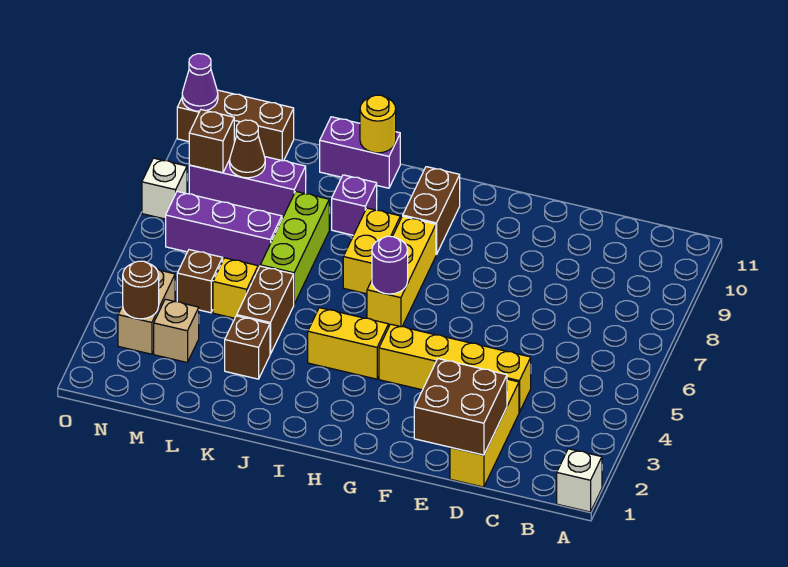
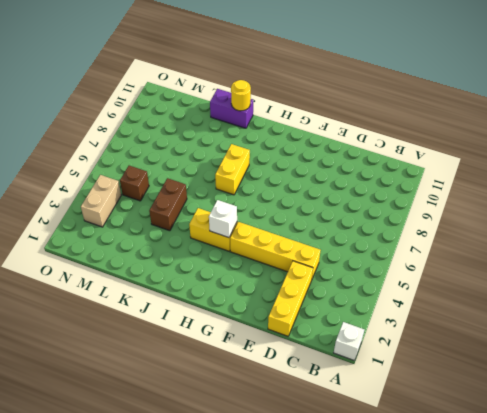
white brick H4 level 2 -> white brick O8 level 1
none -> yellow brick H6:H8 level 1
none -> brown brick H9:H10 level 1
none -> purple brick J9 level 1

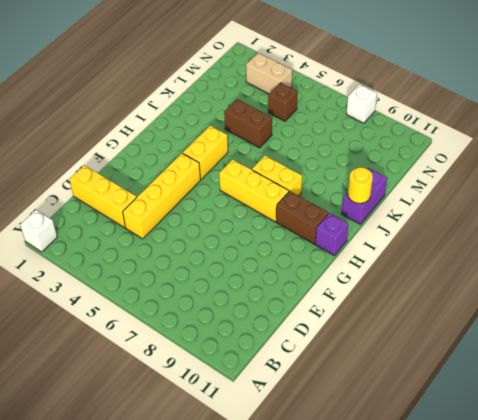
purple brick H11 level 1 -> purple brick J9 level 1
none -> brown brick K3 level 1
none -> lime brick K6:K8 level 1
none -> yellow brick L5 level 1

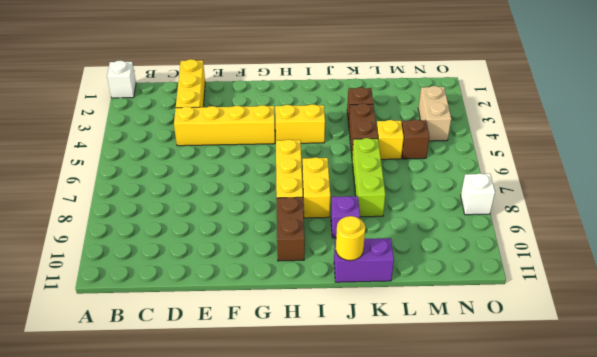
none -> purple brick L7:N7 level 1
none -> purple brick L9:N9 level 1
none -> tan brick M3 level 1

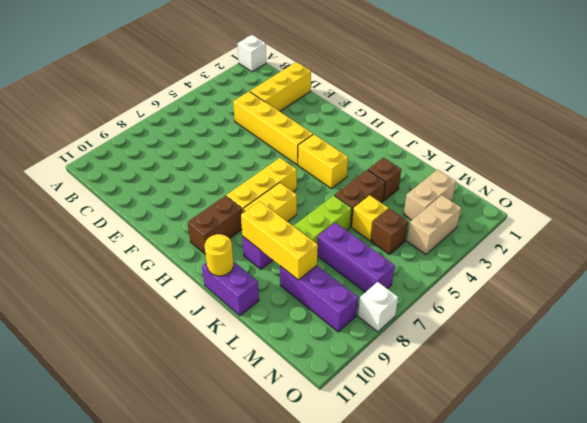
yellow brick J9:L9 level 2 -> none
tan brick M2:M3 level 1 -> tan brick M3 level 1
none -> brown brick M11:O11 level 1
none -> brown brick D1:E2 level 2
none -> purple round brick H6 level 2

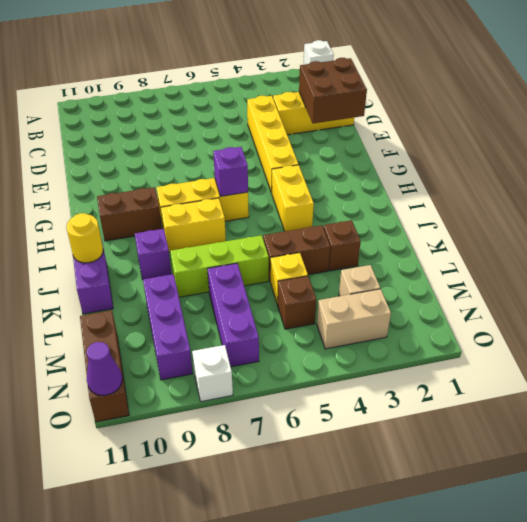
purple brick H6 level 2 -> purple round brick H6 level 2
none -> brown cone M9 level 2
none -> brown round brick N3 level 2
none -> brown brick N9 level 2

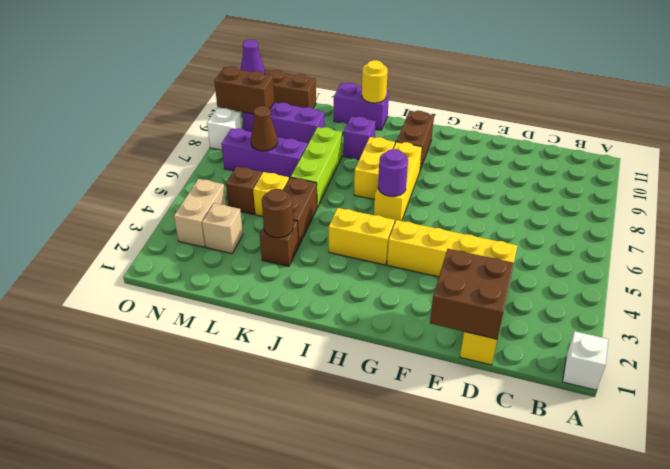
brown round brick K3 level 2 -> brown round brick N3 level 2
brown cone M7 level 2 -> brown cone M9 level 2
brown brick N9:O9 level 2 -> brown brick N9 level 2

